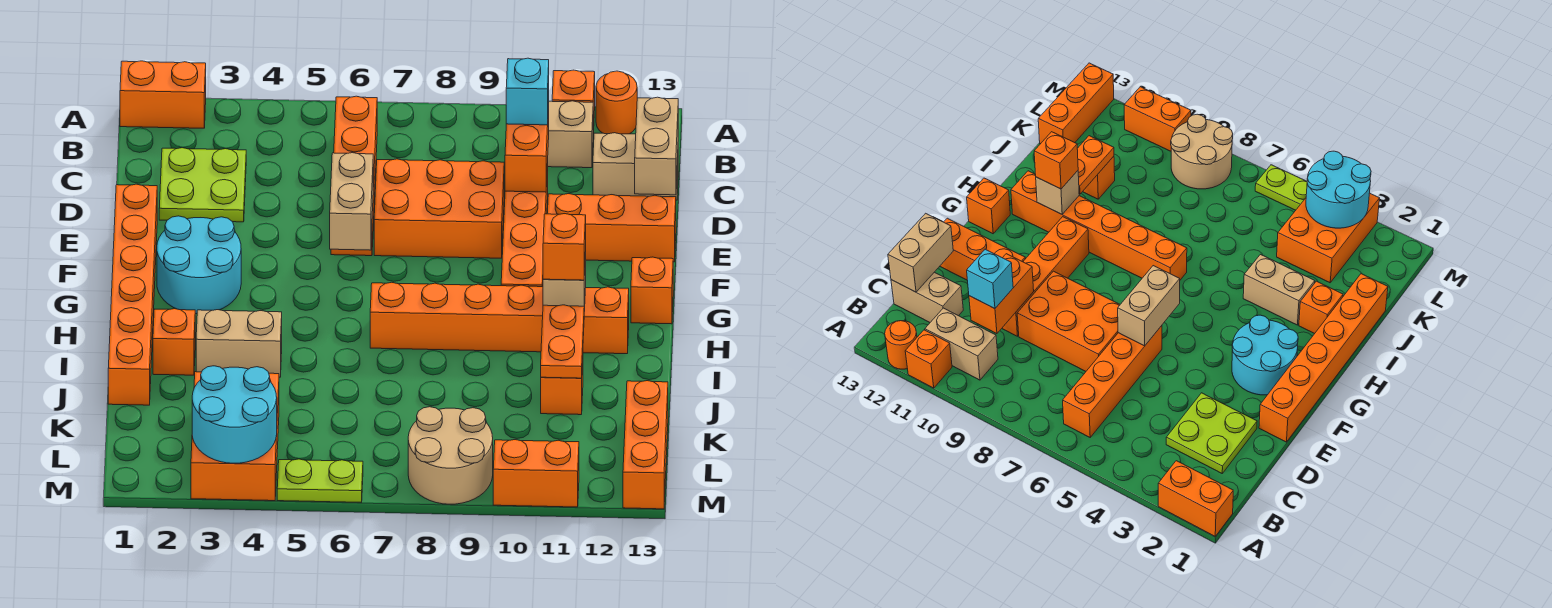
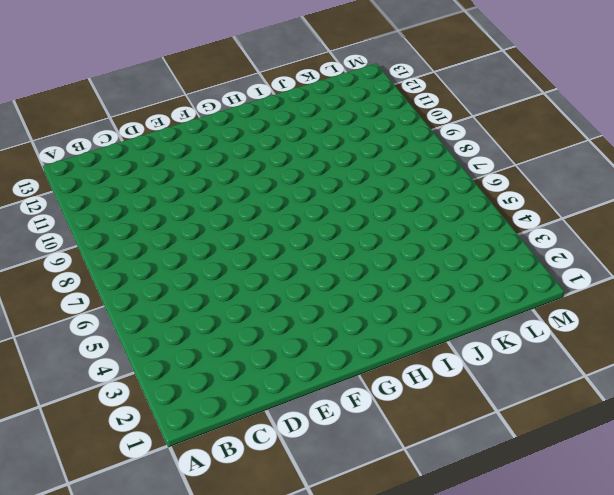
none -> orange brick A1:A2 level 1
none -> orange brick A11 level 1
none -> orange round brick A12 level 1
none -> orange brick B6:E6 level 1

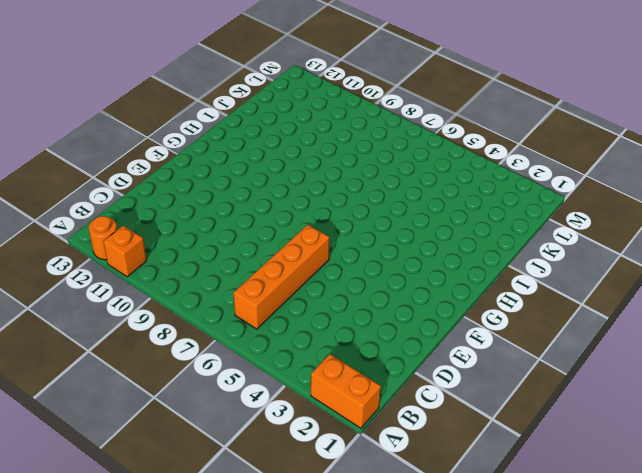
none -> tan brick B10:B11 level 1
none -> lime plate C2:D3 level 1
none -> tan brick C12:C13 level 1
none -> orange brick D7:E9 level 1

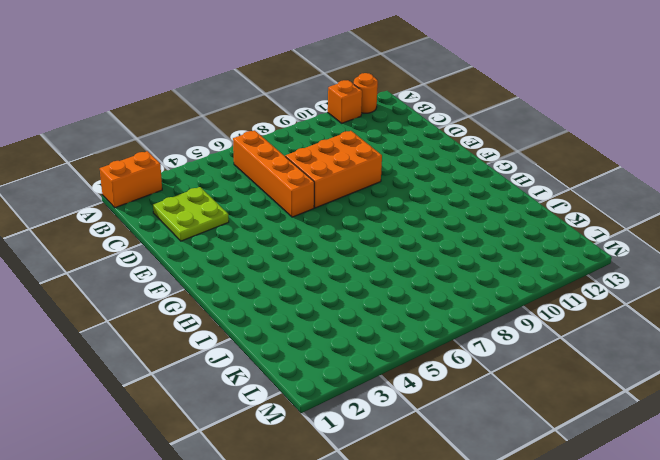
none -> tan brick B10:B11 level 1
none -> tan brick C12:C13 level 1
none -> orange brick D10:G10 level 1
none -> orange brick E1:J1 level 1

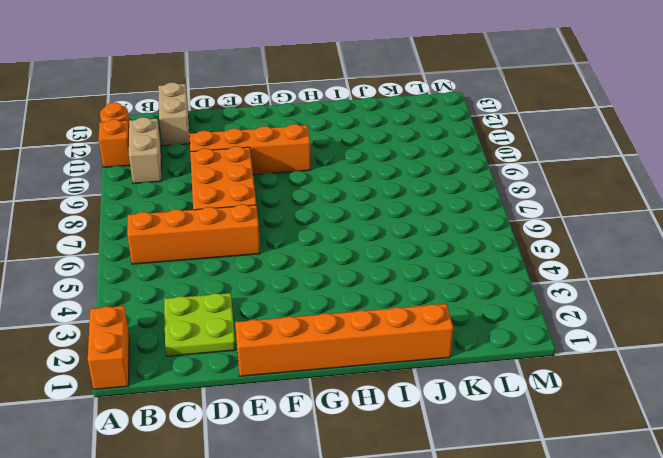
none -> orange brick E11:E13 level 1
none -> cyan round brick F2:G3 level 1
none -> orange brick G13 level 1
none -> orange brick H7:H12 level 1

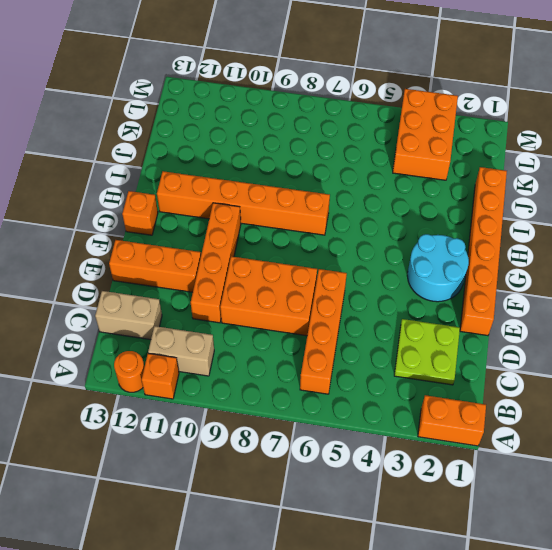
none -> orange brick I2 level 1
none -> tan brick I3:I4 level 1
none -> orange brick J11 level 1
none -> orange brick K13:M13 level 1

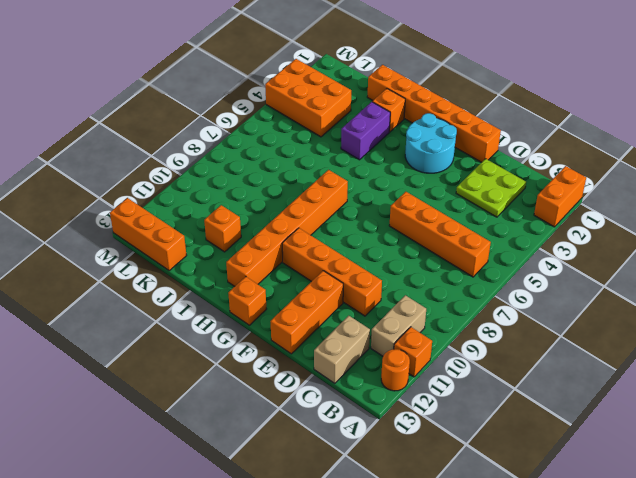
purple brick I3:I4 level 1 -> tan brick I3:I4 level 1
none -> orange brick D7:E9 level 1
none -> tan round brick L8:M9 level 1
none -> lime plate M5:M6 level 1
none -> orange brick M10:M11 level 1

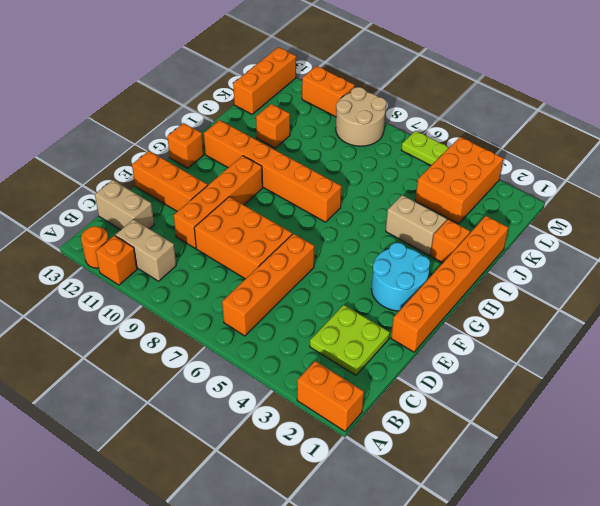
none -> orange brick C10:D10 level 2
none -> tan brick C13:D13 level 2
none -> tan brick E6:F6 level 2
none -> tan brick H11 level 2

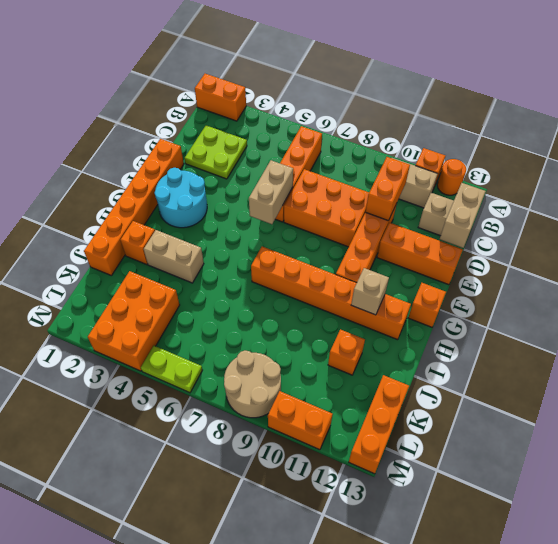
none -> orange plate I11:J11 level 2
none -> cyan round brick L3:M4 level 2
none -> cyan brick C10 level 3
none -> orange brick H11 level 3

